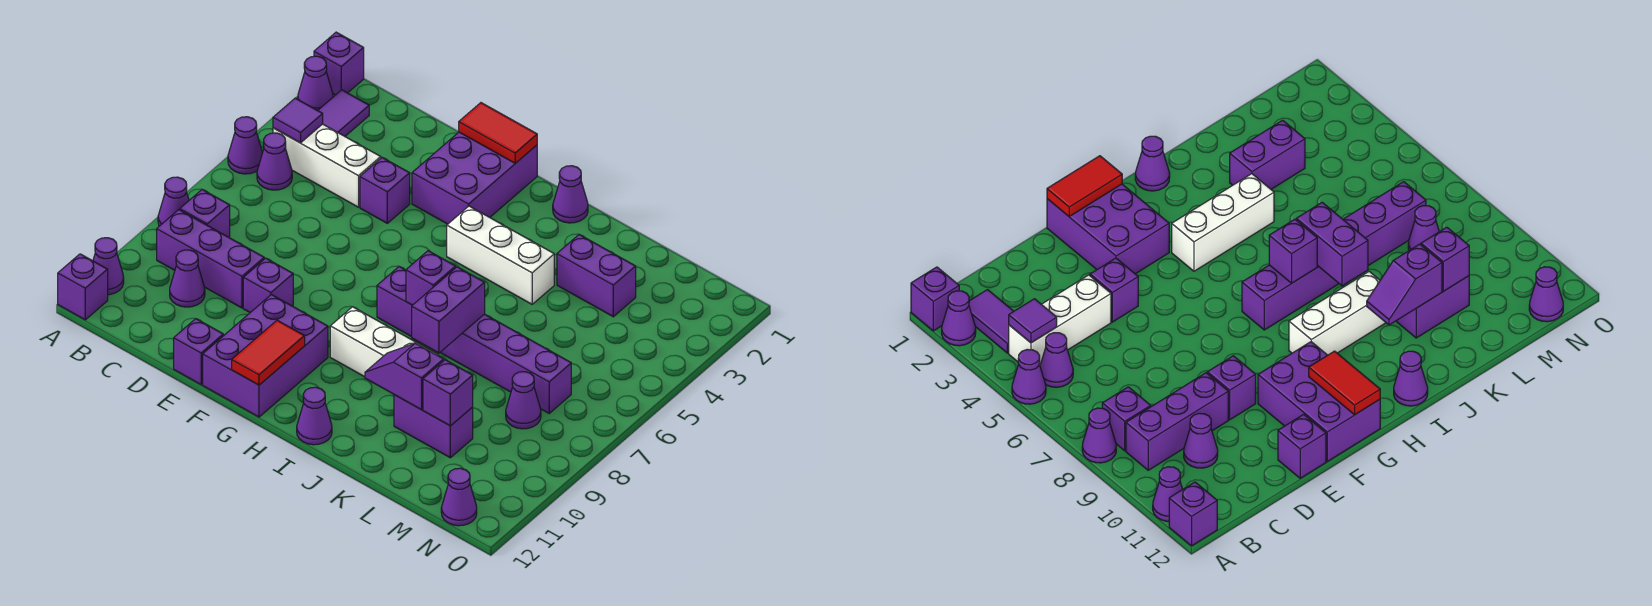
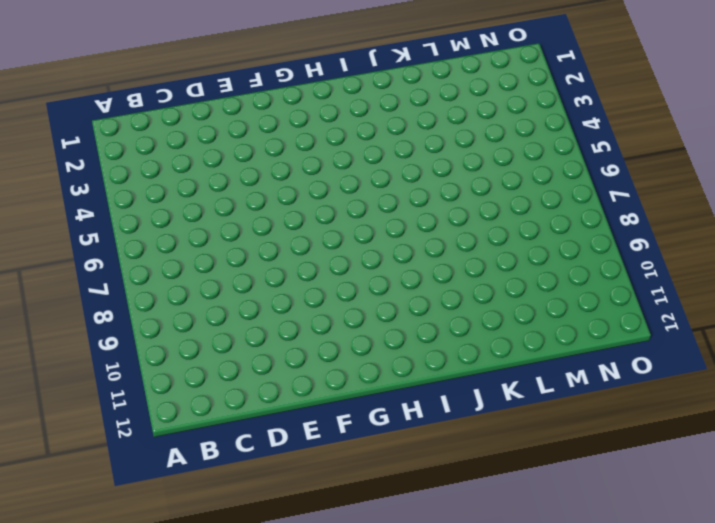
none -> purple brick A1 level 1
none -> purple cone A2 level 1
none -> purple cone A5 level 1
none -> purple cone A8 level 1

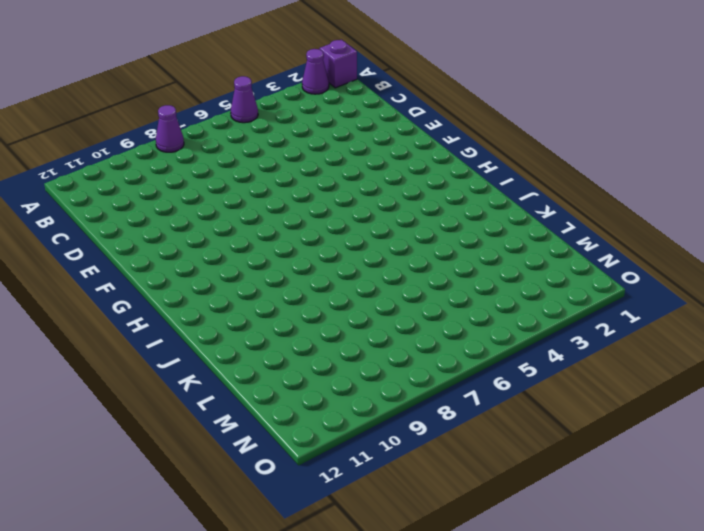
none -> purple cone A11 level 1
none -> purple brick A12 level 1
none -> purple tile B2:B3 level 1
none -> white brick B4:D4 level 1

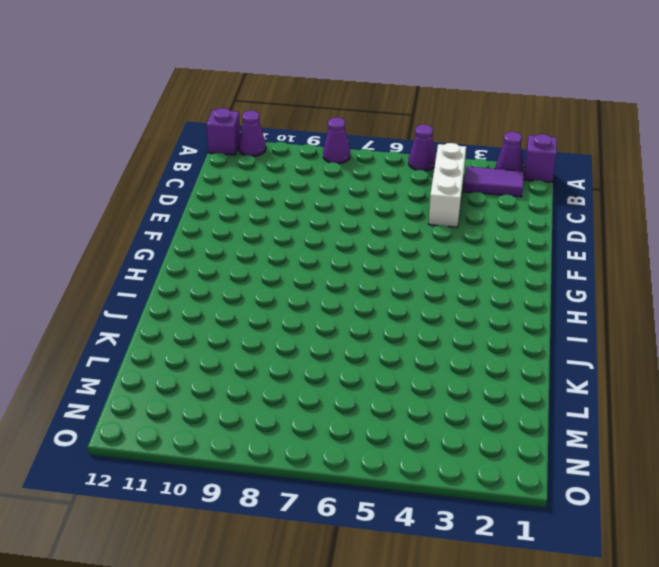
none -> purple cone B5 level 1
none -> purple brick B8 level 1
none -> purple brick B9:D9 level 1
none -> purple cone C10 level 1

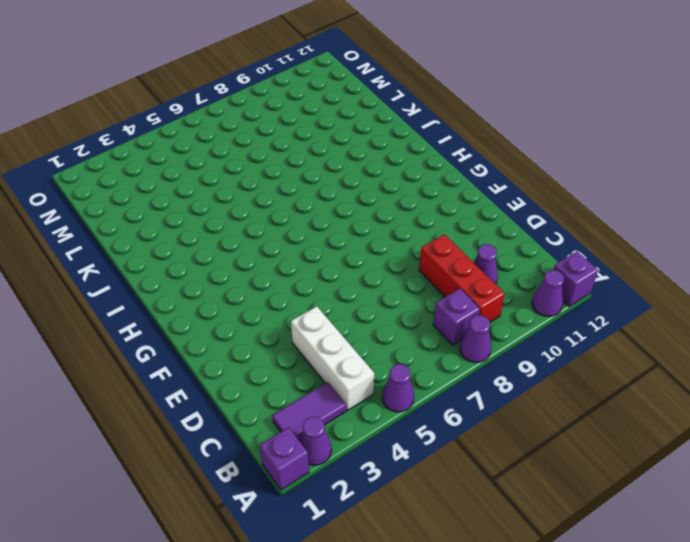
red brick B9:D9 level 1 -> purple brick B9:D9 level 1
none -> purple cone B5 level 1
none -> purple brick E4 level 1
none -> purple brick E9 level 1
none -> purple brick E12 level 1

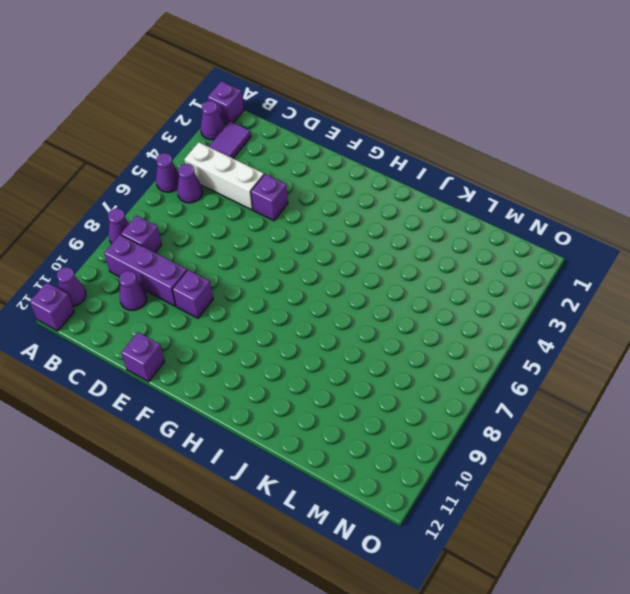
none -> purple brick F1:G3 level 1
none -> purple brick F10:G12 level 1
none -> white brick H4:J4 level 1
none -> purple brick H7:M7 level 1

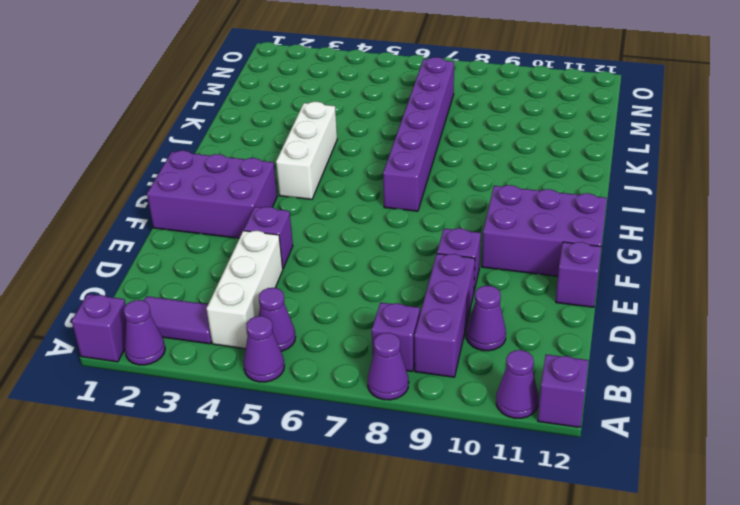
none -> white brick H9:J9 level 1
none -> purple cone I1 level 1
none -> purple cone I12 level 1
none -> purple brick K3:L3 level 1

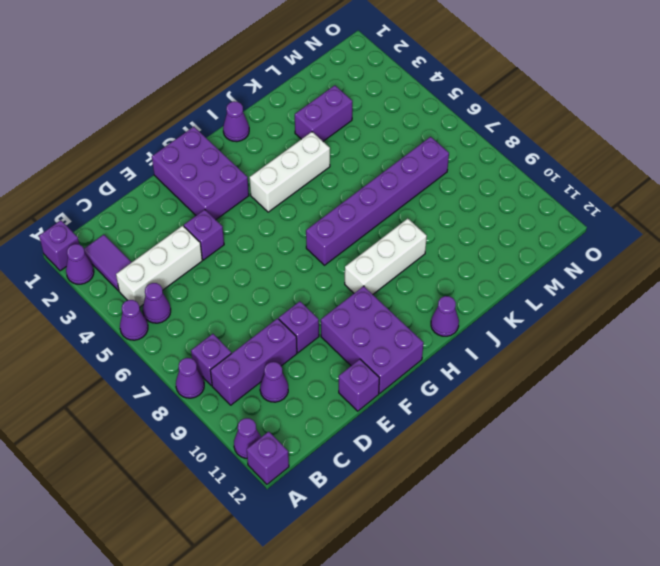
none -> purple brick K10:L10 level 1
none -> purple cone M8 level 1
none -> purple cone N12 level 1
none -> purple tile B4 level 2

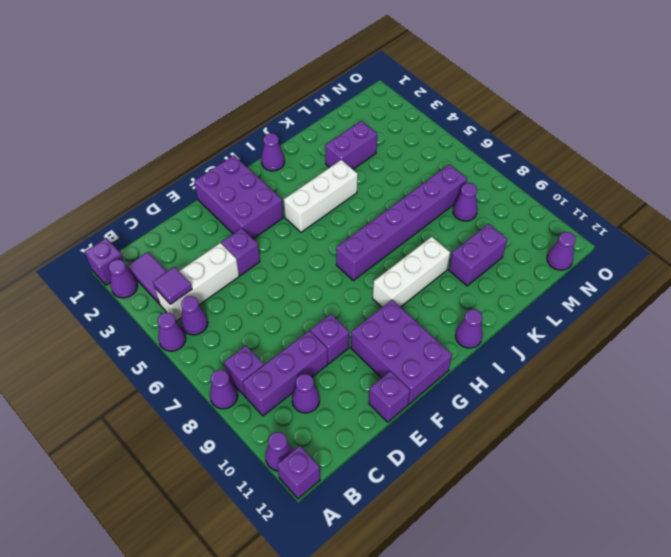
none -> red tile F1:G1 level 2
none -> red tile G11:G12 level 2
none -> purple brick I7 level 2
none -> purple brick J7:J8 level 2

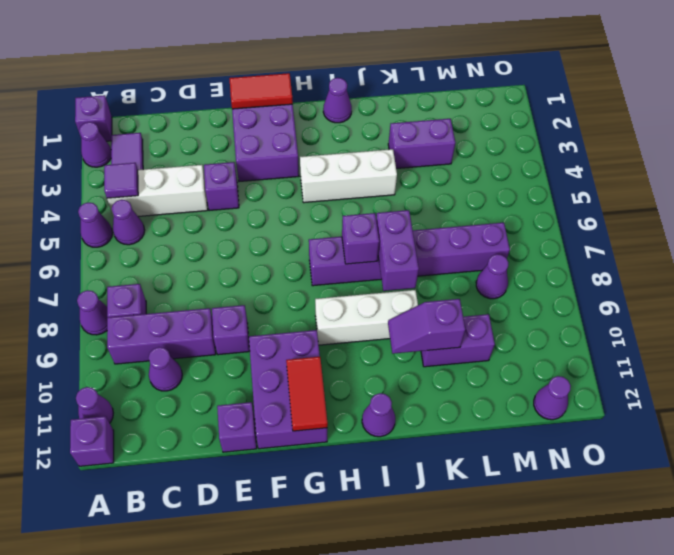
none -> purple brick L10 level 2

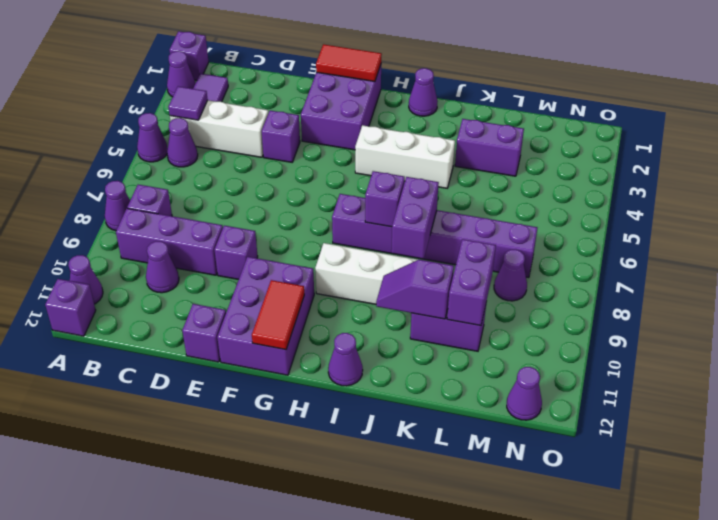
purple brick L9:L10 level 2 -> purple brick L10 level 2

